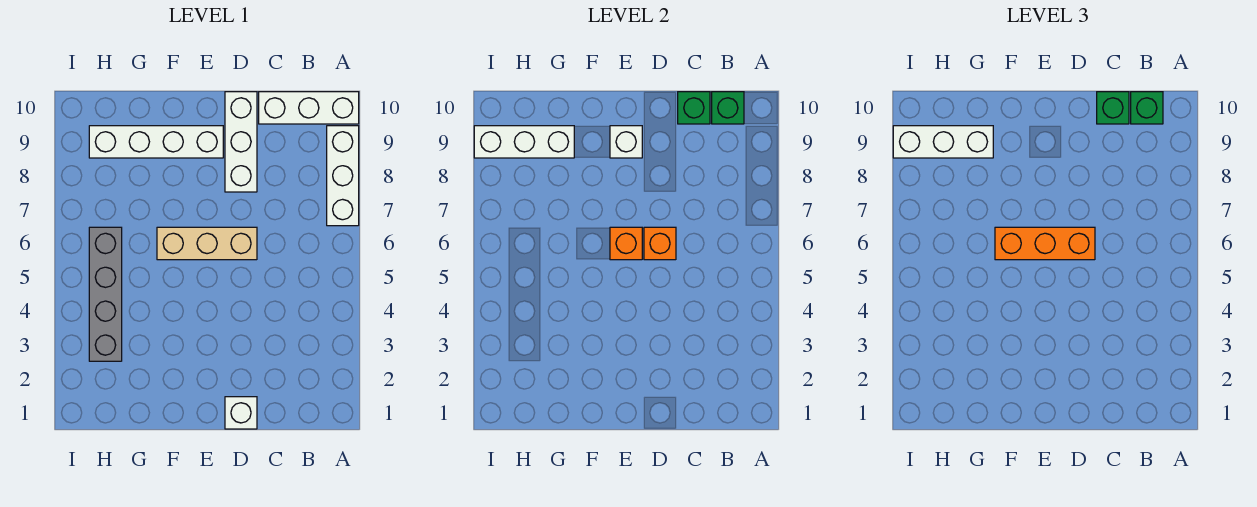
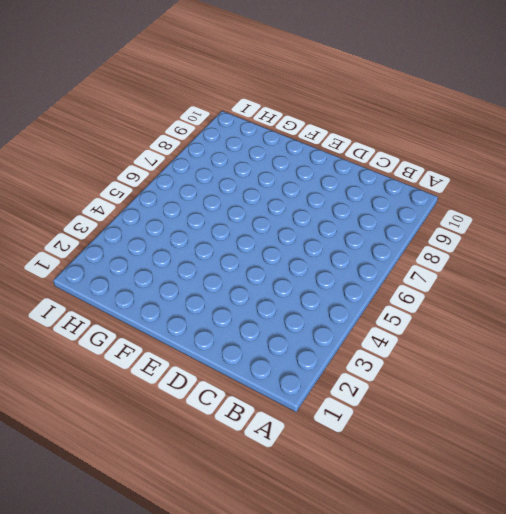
none -> white brick A7:A9 level 1
none -> white brick A10:C10 level 1
none -> white brick D1 level 1

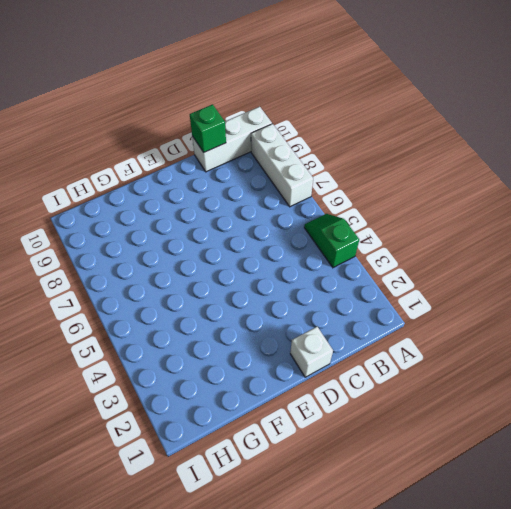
green slope A4:A5 level 1 top 4 -> none
none -> tan brick D6:F6 level 1
none -> white brick D8:D10 level 1
none -> white brick E9:H9 level 1

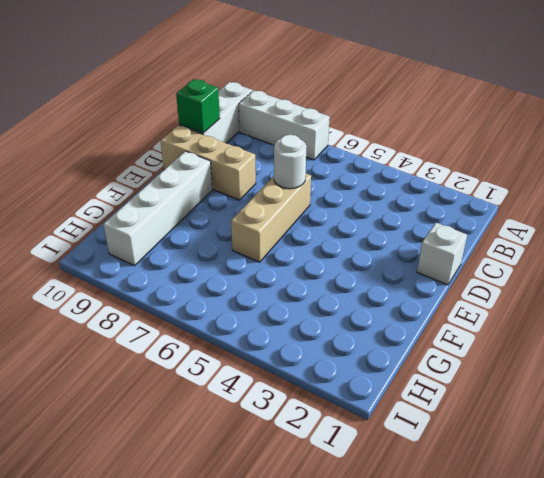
white round brick D6 level 2 -> orange brick D6 level 2
tan brick D8:D10 level 1 -> white brick D8:D10 level 1
none -> grey brick H3:H6 level 1
none -> green brick B10 level 2
none -> orange brick E6 level 2

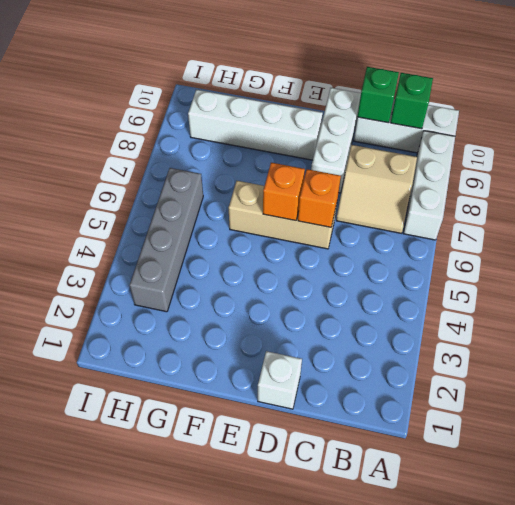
tan slope B7:C8 level 1 top 8 -> none
none -> white brick E9 level 2
none -> white brick G9:I9 level 2
none -> green brick B10 level 3

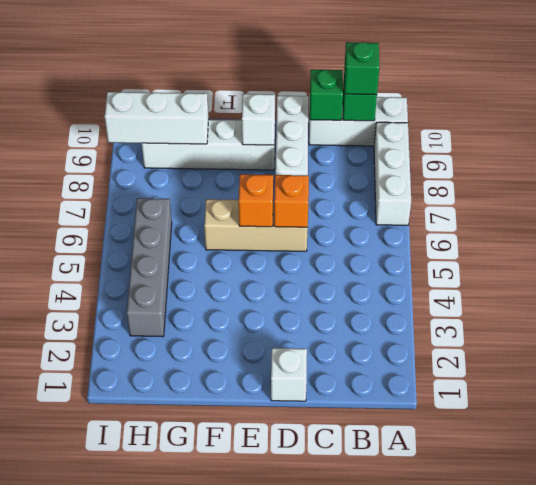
none -> green brick C10 level 3
none -> orange brick D6:F6 level 3
none -> white brick G9:I9 level 3

